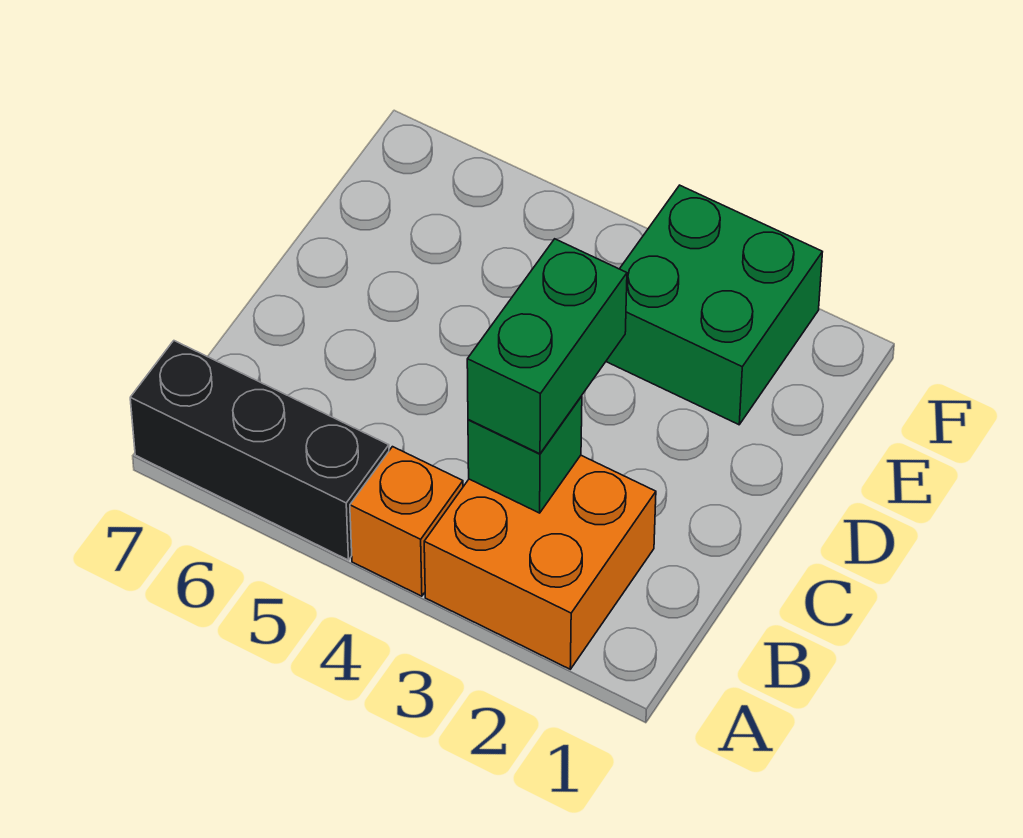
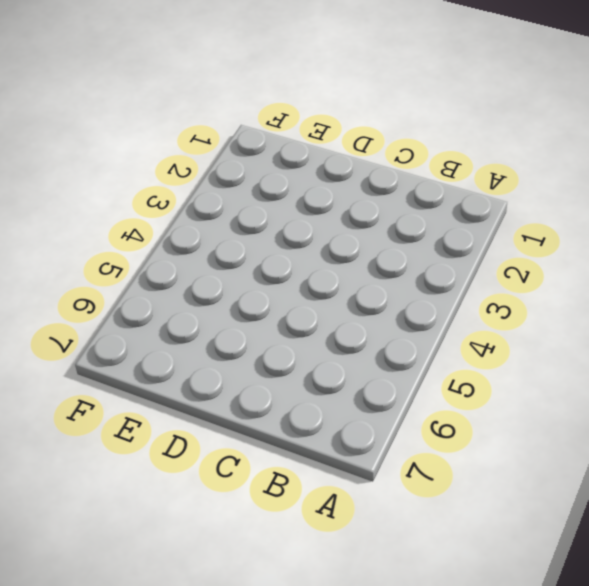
none -> orange brick A2:B3 level 1
none -> orange brick A4 level 1

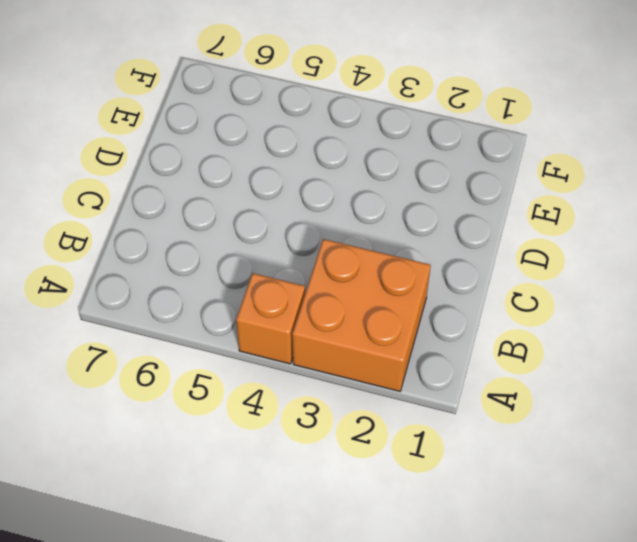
none -> black brick A5:A7 level 1
none -> green brick E2:F3 level 1

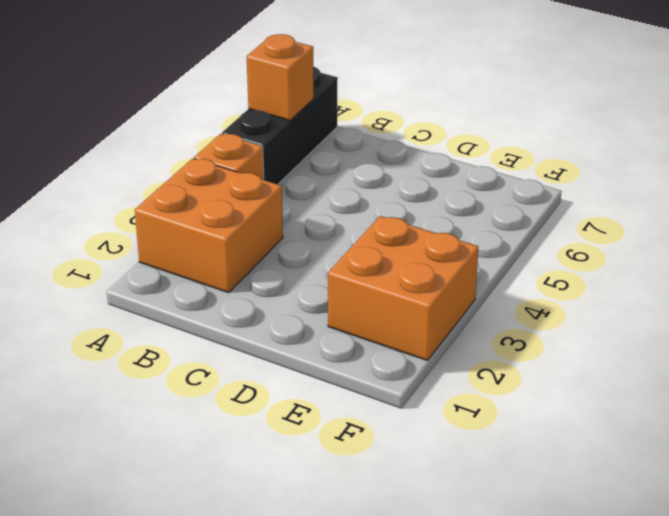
orange brick A6 level 2 -> none
orange brick E2:F3 level 1 -> green brick E2:F3 level 1
none -> green brick B3 level 2
none -> green brick B3:C3 level 3

